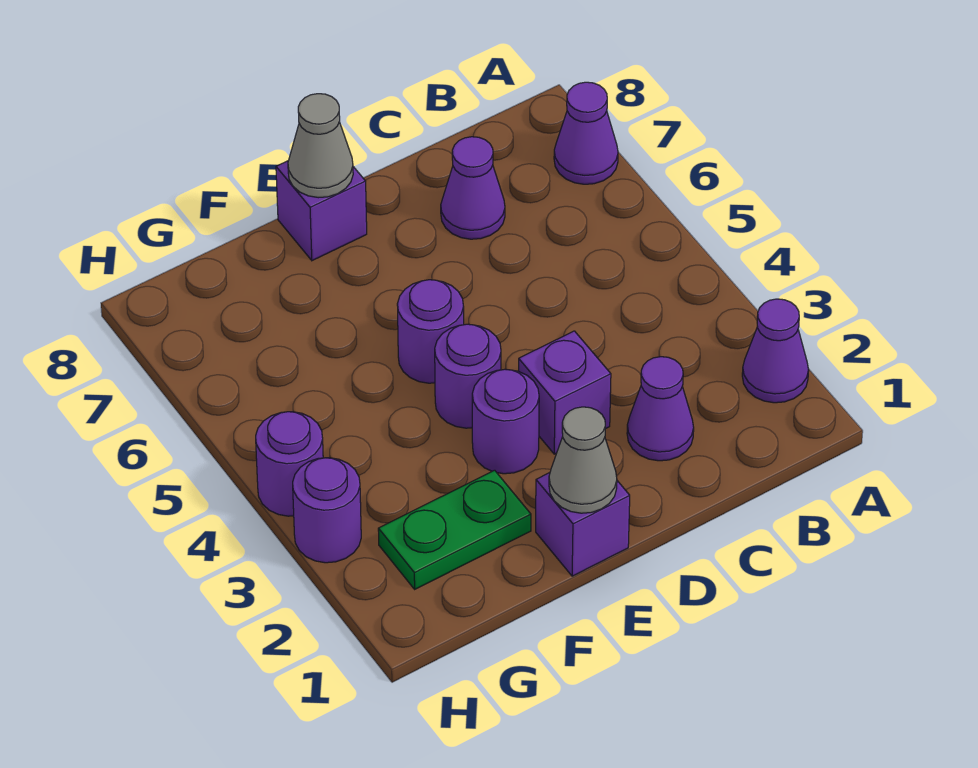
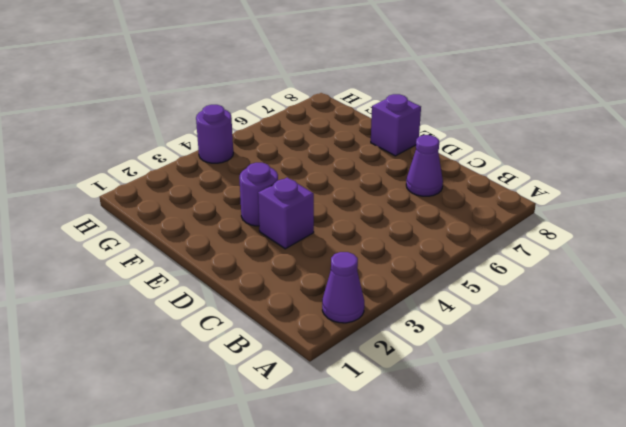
none -> purple cone A7 level 1
none -> purple cone C2 level 1
none -> purple brick E1 level 1

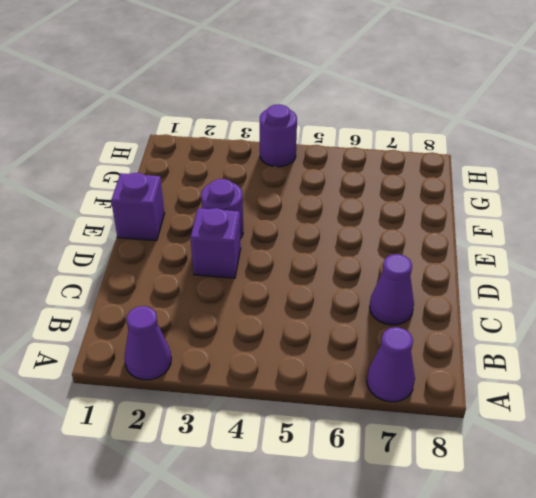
none -> purple cone C2 level 1
none -> purple round brick E4 level 1
none -> purple round brick E5 level 1

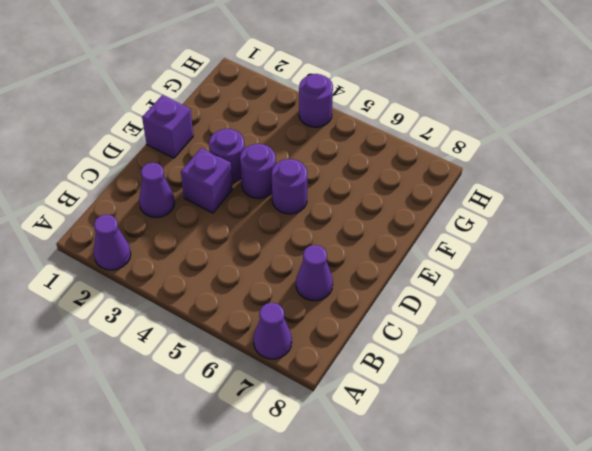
none -> purple brick E8 level 1
none -> green plate F2:G2 level 1
none -> purple round brick H3 level 1

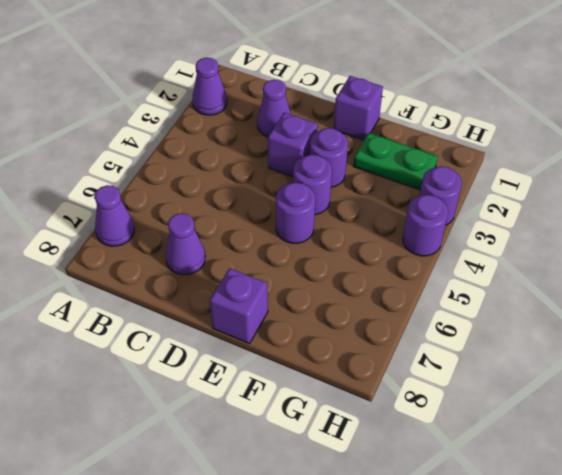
none -> grey cone E1 level 2
none -> grey cone E8 level 2

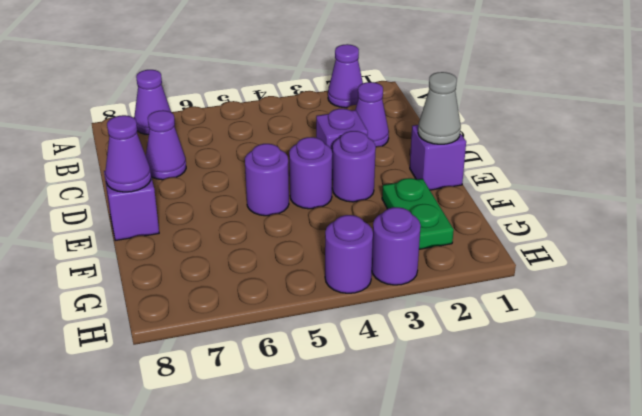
purple cone E8 level 2 -> grey cone E8 level 2

